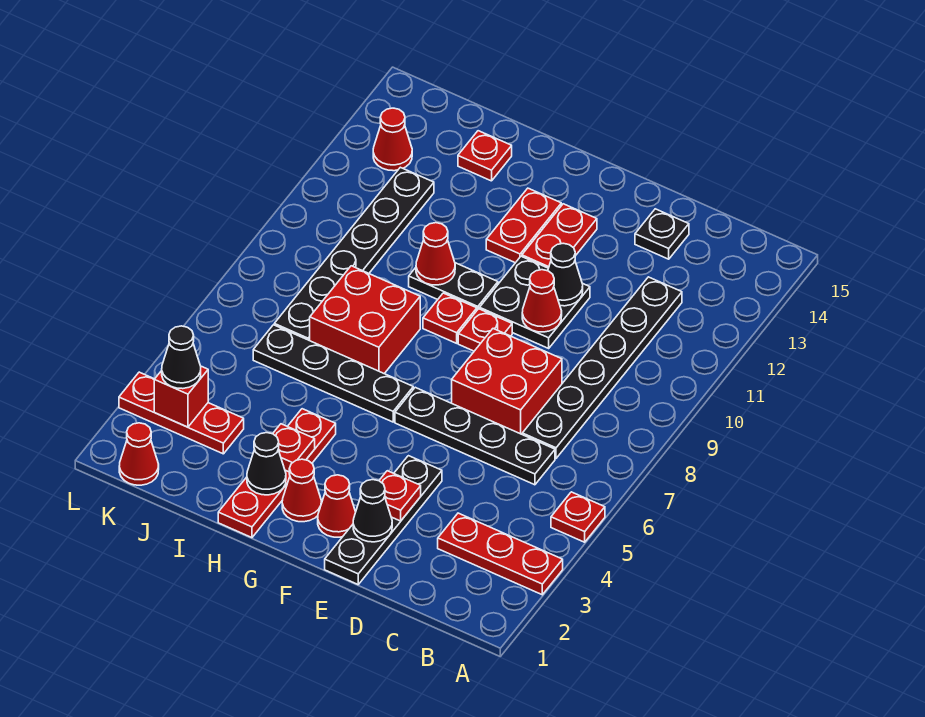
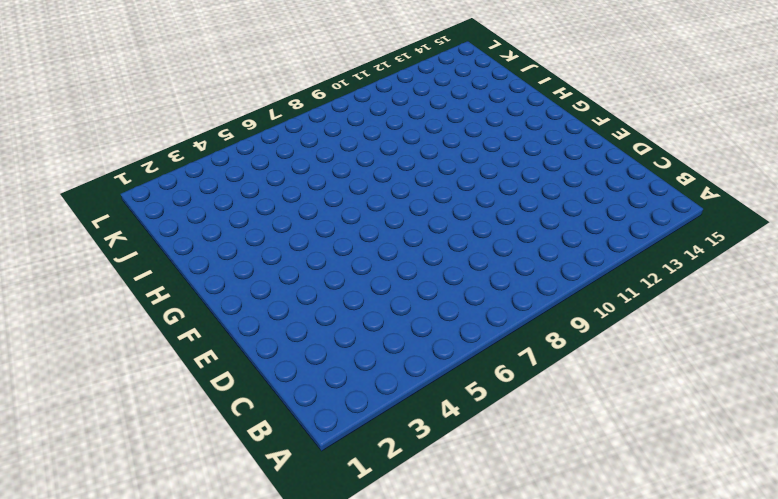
none -> red plate A3:C3 level 1
none -> red plate A5 level 1
none -> black plate C6:F6 level 1
none -> black plate C7:C12 level 1

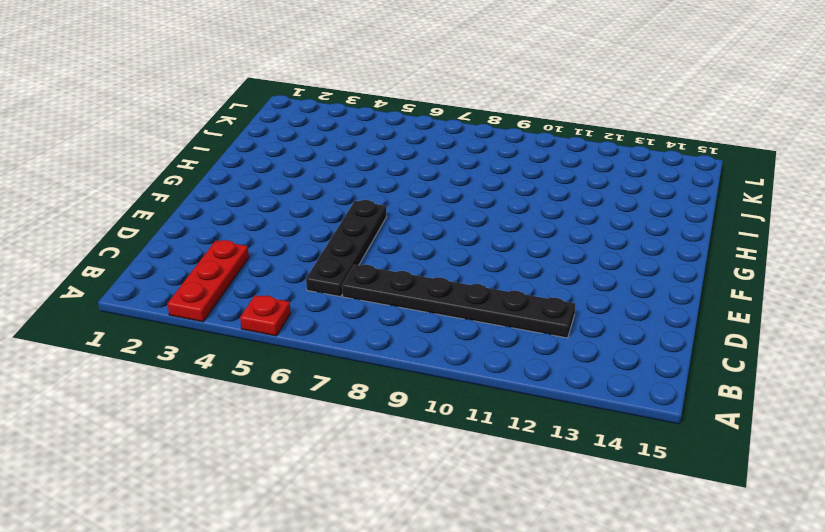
none -> red brick D7:E8 level 1
none -> black plate D14 level 1
none -> black plate E1:E4 level 1
none -> black plate E10:F11 level 1

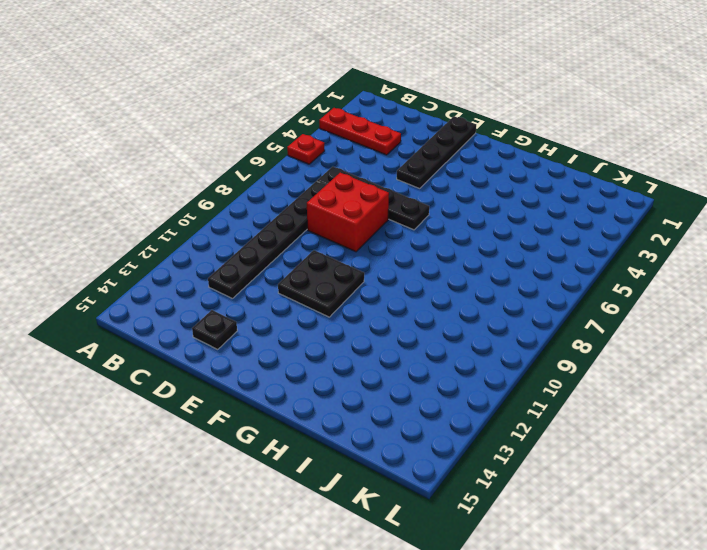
none -> red cone F2 level 1
none -> red plate F9 level 1
none -> red plate F12:F13 level 1
none -> red cone G2 level 1

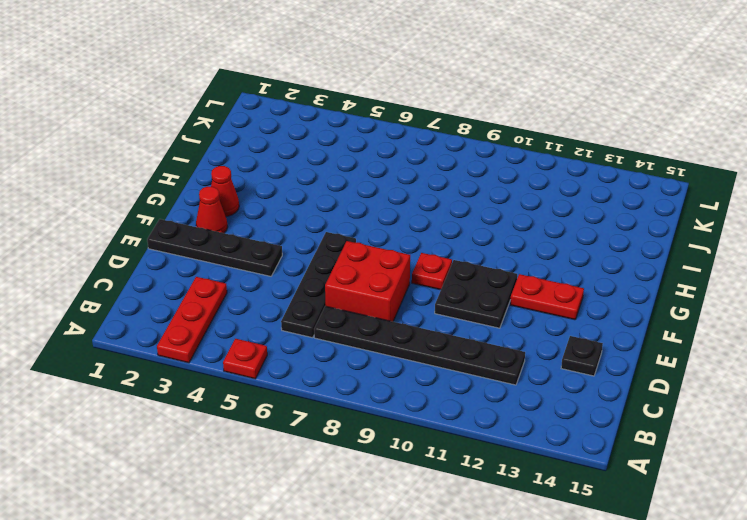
none -> black plate G6:J6 level 1
none -> red plate G9 level 1
none -> black plate G10:H10 level 1
none -> red plate G12:G13 level 1

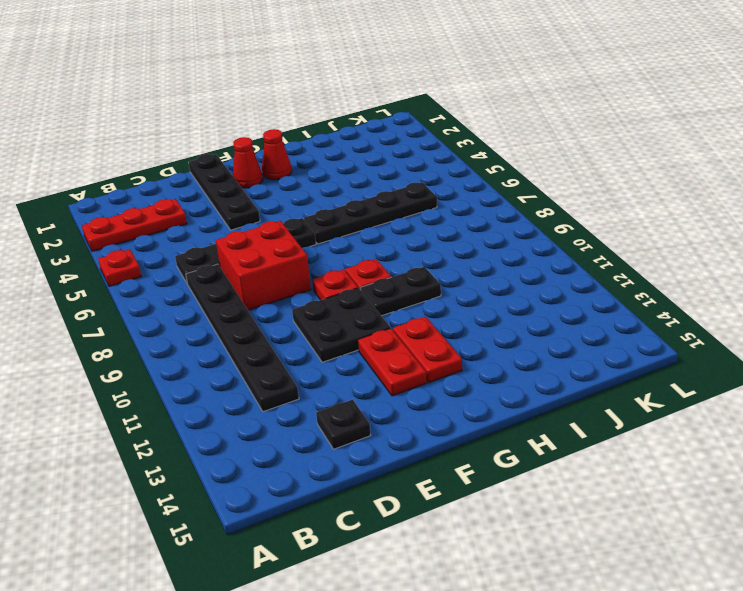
none -> red plate H1:H4 level 1
none -> red brick H7:I8 level 1
none -> red plate I14 level 1
none -> red plate J3:L3 level 1

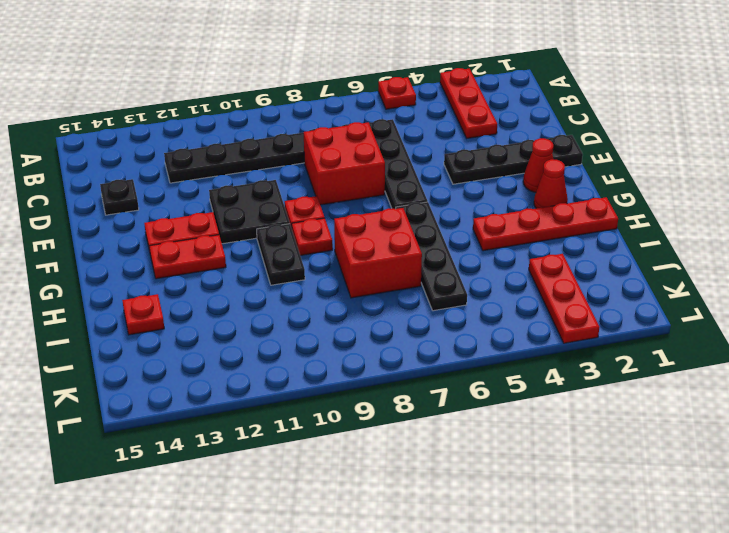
none -> black plate J7:J12 level 1
none -> red cone K1 level 1
none -> red cone K13 level 1
none -> black cone E2 level 2

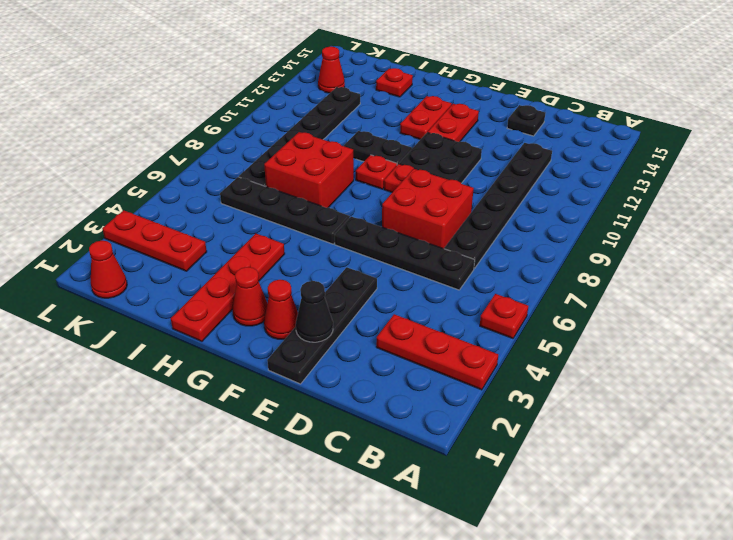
none -> red plate E3 level 2
none -> red cone E10 level 2
none -> black cone E11 level 2
none -> black cone H2 level 2

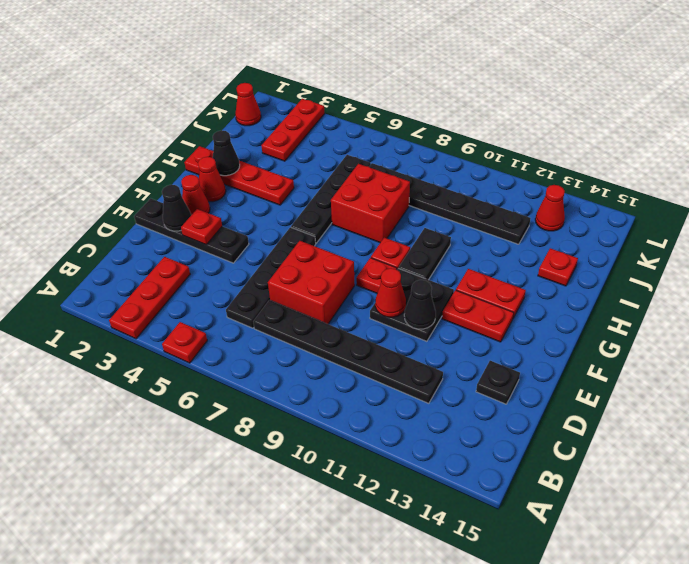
none -> red plate H3 level 2
none -> red cone H10 level 2
none -> red brick K3 level 2
none -> black cone K3 level 3

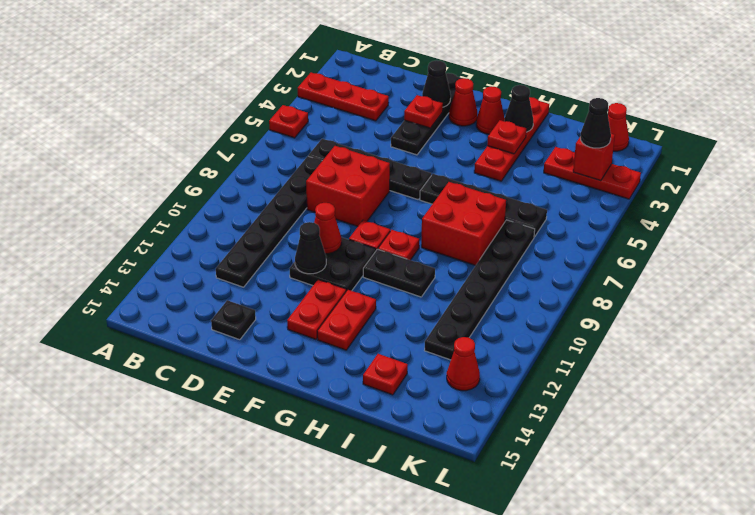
none -> red cone H10 level 2

